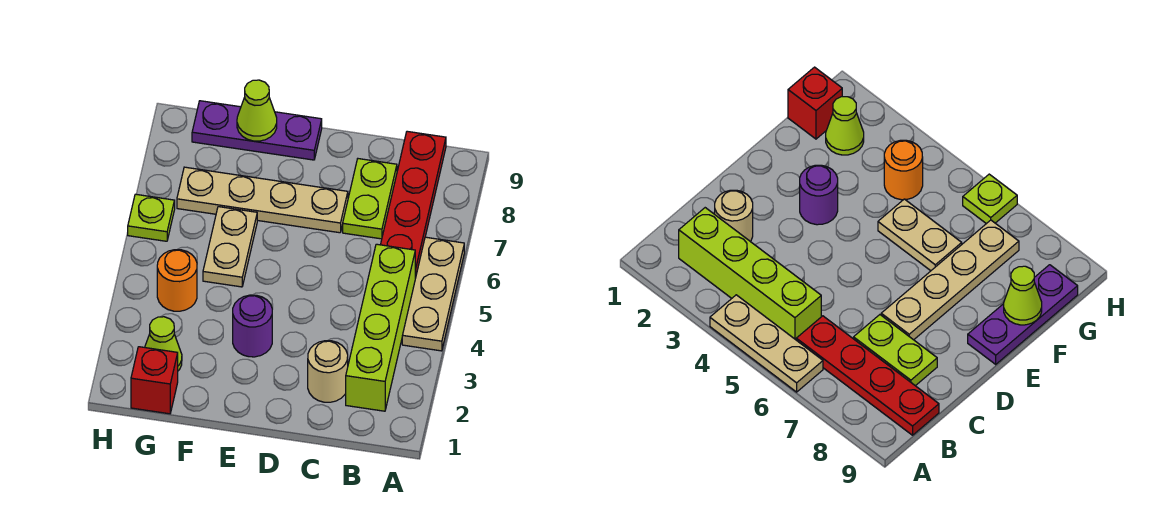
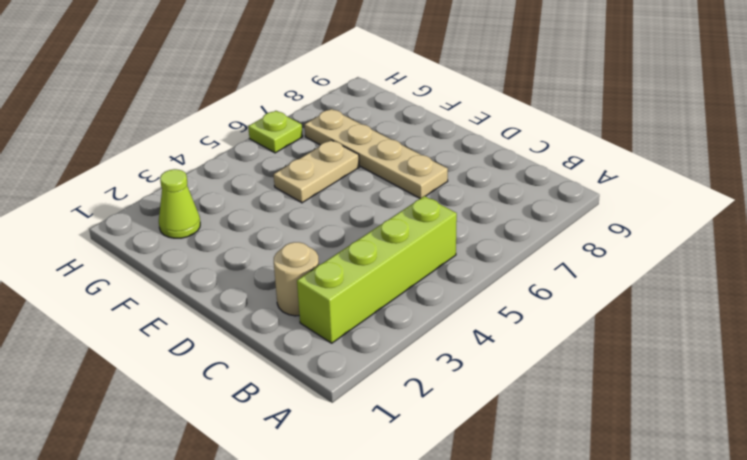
none -> tan plate A4:A6 level 1
none -> red plate B6:B9 level 1
none -> lime plate C7:C8 level 1

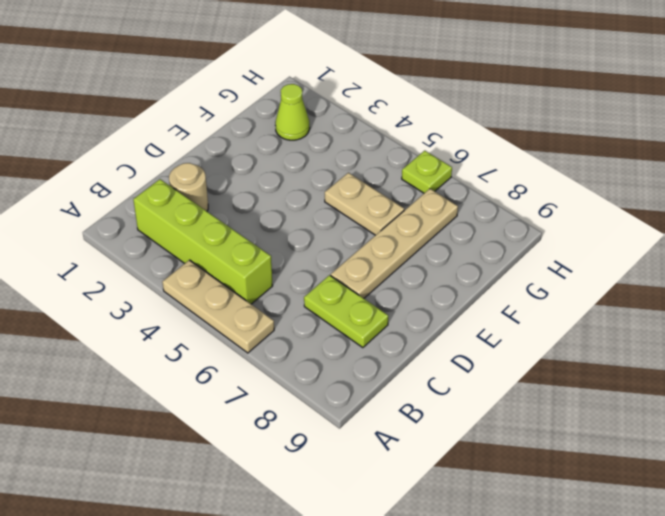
none -> red plate B6:B9 level 1
none -> purple round brick E3 level 1
none -> purple plate E9:G9 level 1

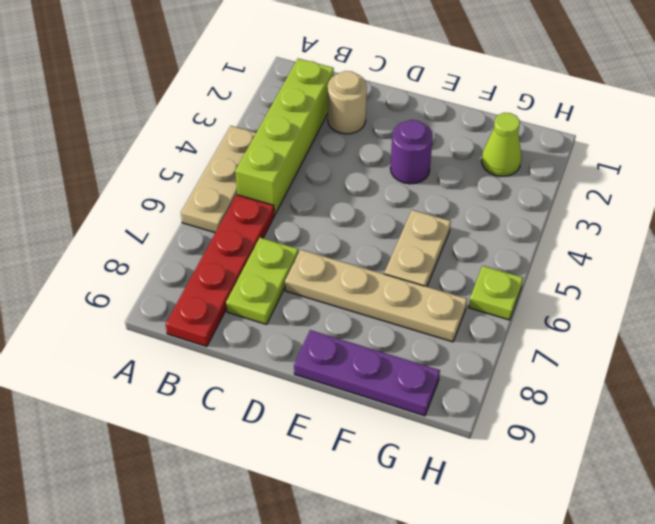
none -> red brick G1 level 1
none -> orange round brick G4 level 1
none -> lime cone F9 level 2

